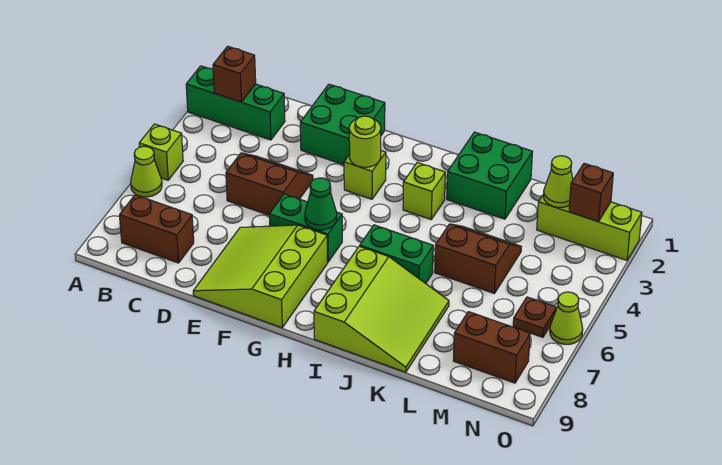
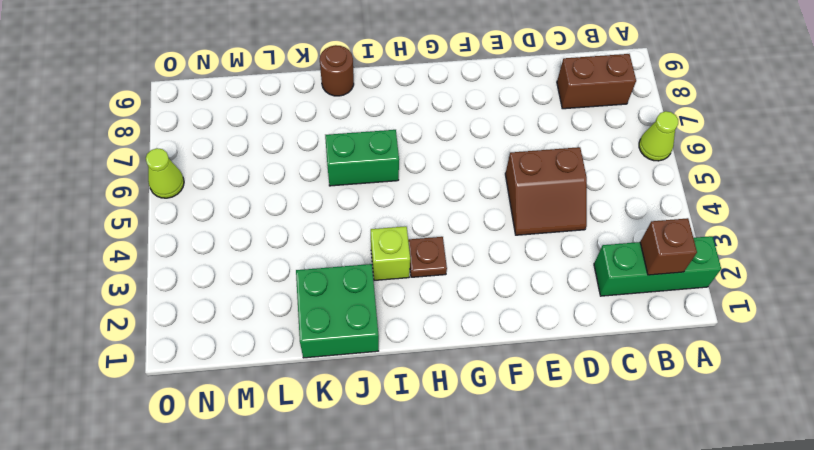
brown plate H3 level 1 -> brown plate N6 level 1
brown round brick J9 level 1 -> lime slope I7:K9 level 1 top I
none -> lime brick A5 level 1
none -> green brick E1:F2 level 1
none -> lime slope E7:G9 level 1 top G

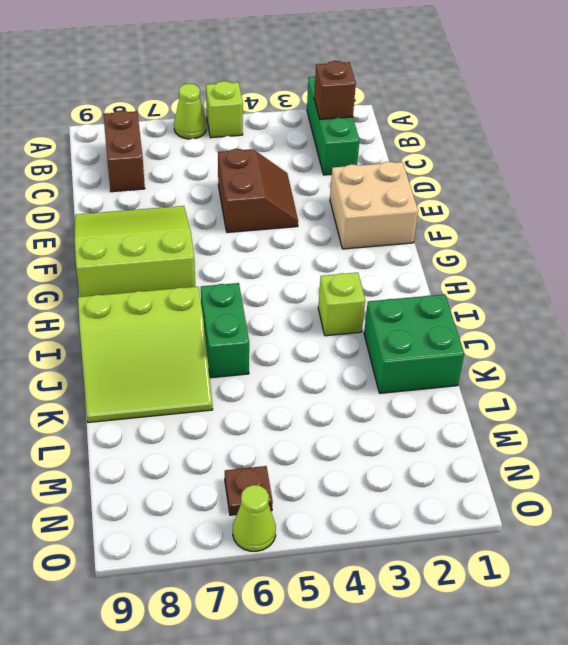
tan brick E1:F2 level 1 -> green brick E1:F2 level 1
none -> green brick F6:G6 level 1
none -> lime brick G3 level 1
none -> brown slope K4:L5 level 1 top 5

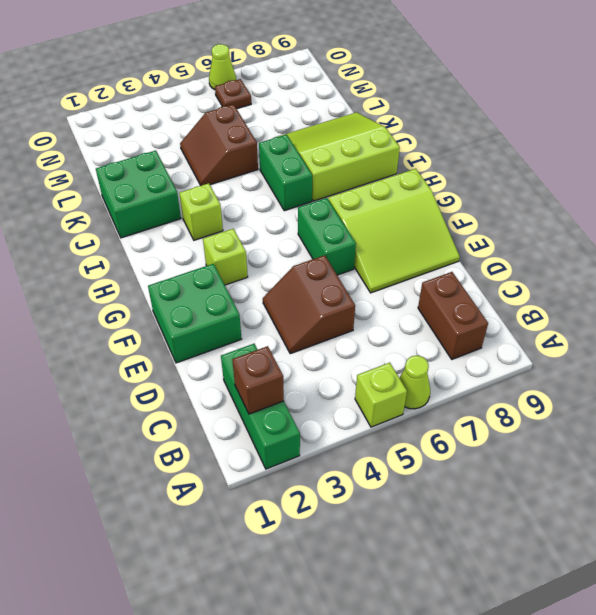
none -> lime brick M2:O2 level 1
none -> brown brick M8:N8 level 1
none -> lime round brick G3 level 2

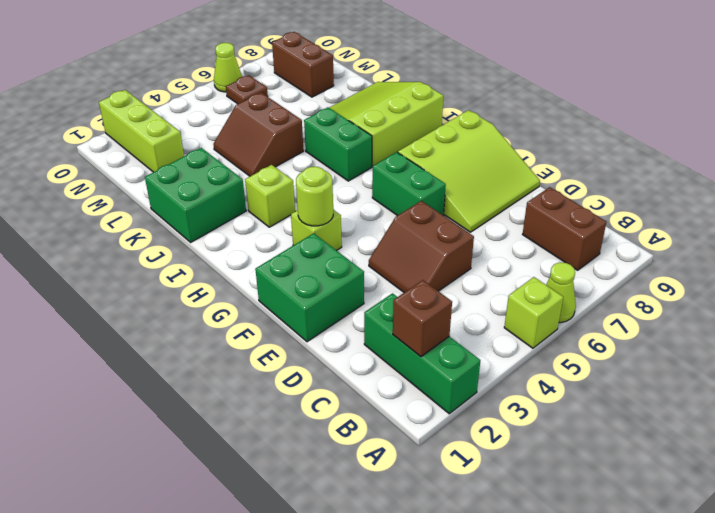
none -> green cone G6 level 2
none -> lime cone M2 level 2
none -> brown brick N2 level 2

